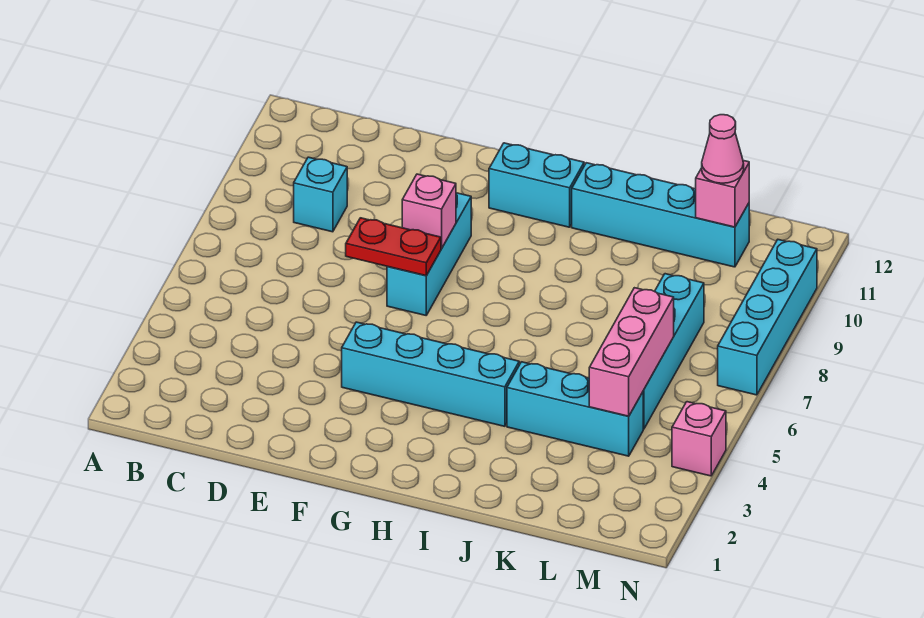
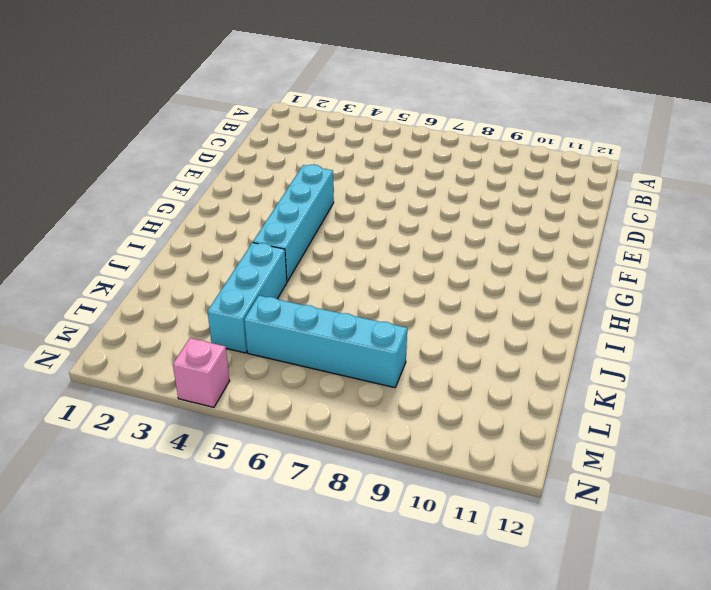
none -> cyan brick C9 level 1
none -> cyan brick F7:F9 level 1
none -> cyan brick G11:H11 level 1

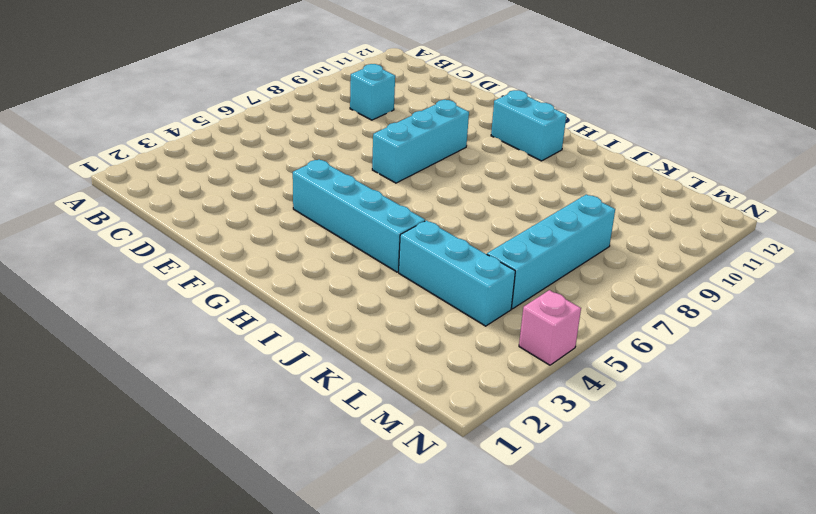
none -> cyan brick I11:L11 level 1
none -> cyan brick N7:N10 level 1
none -> red plate E7:F7 level 2

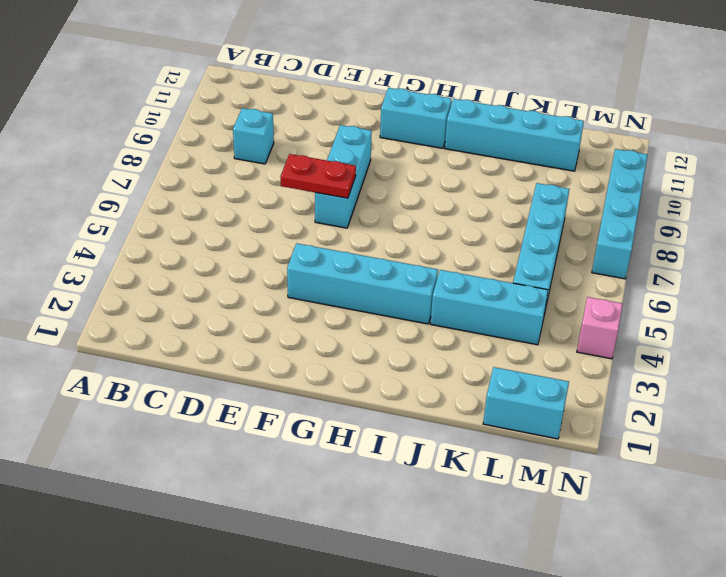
cyan brick L1:M1 level 1 -> none
none -> pink brick F8 level 2
none -> pink brick L4:L6 level 2
none -> pink brick L11 level 2

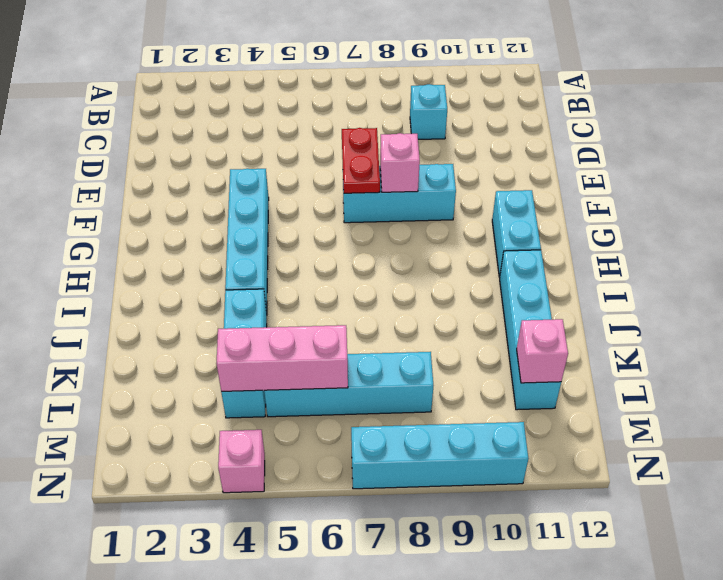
none -> pink cone L11 level 3

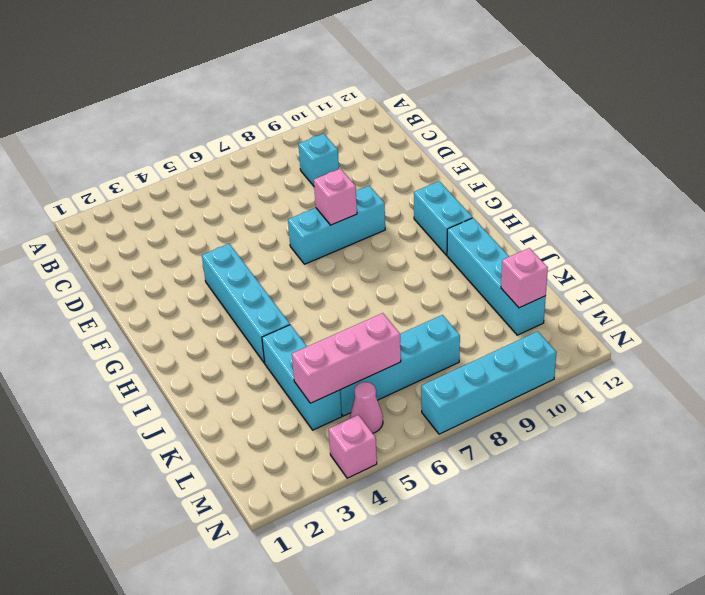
pink cone M5 level 1 -> pink cone L11 level 3
none -> red plate E7:F7 level 2

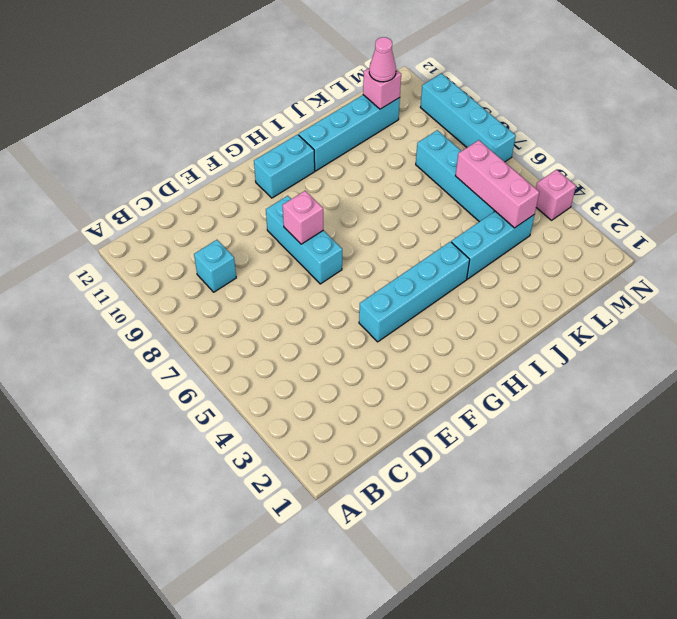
none -> red plate E7:F7 level 2

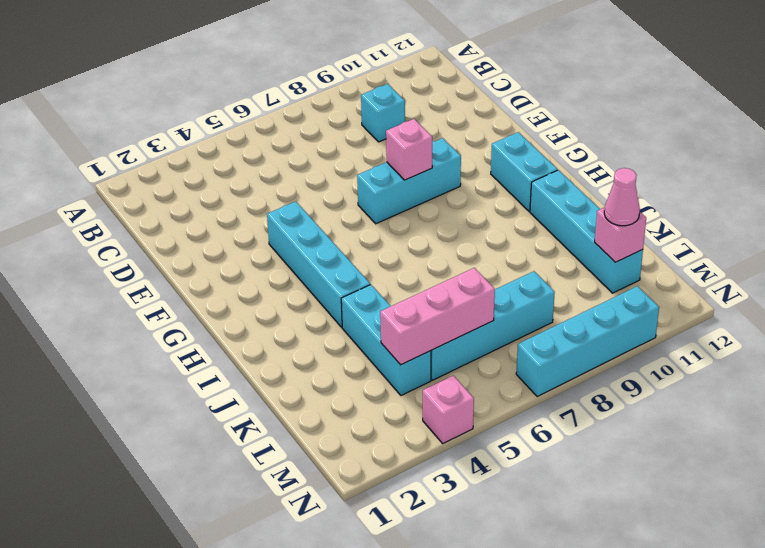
none -> red plate E7:F7 level 2

